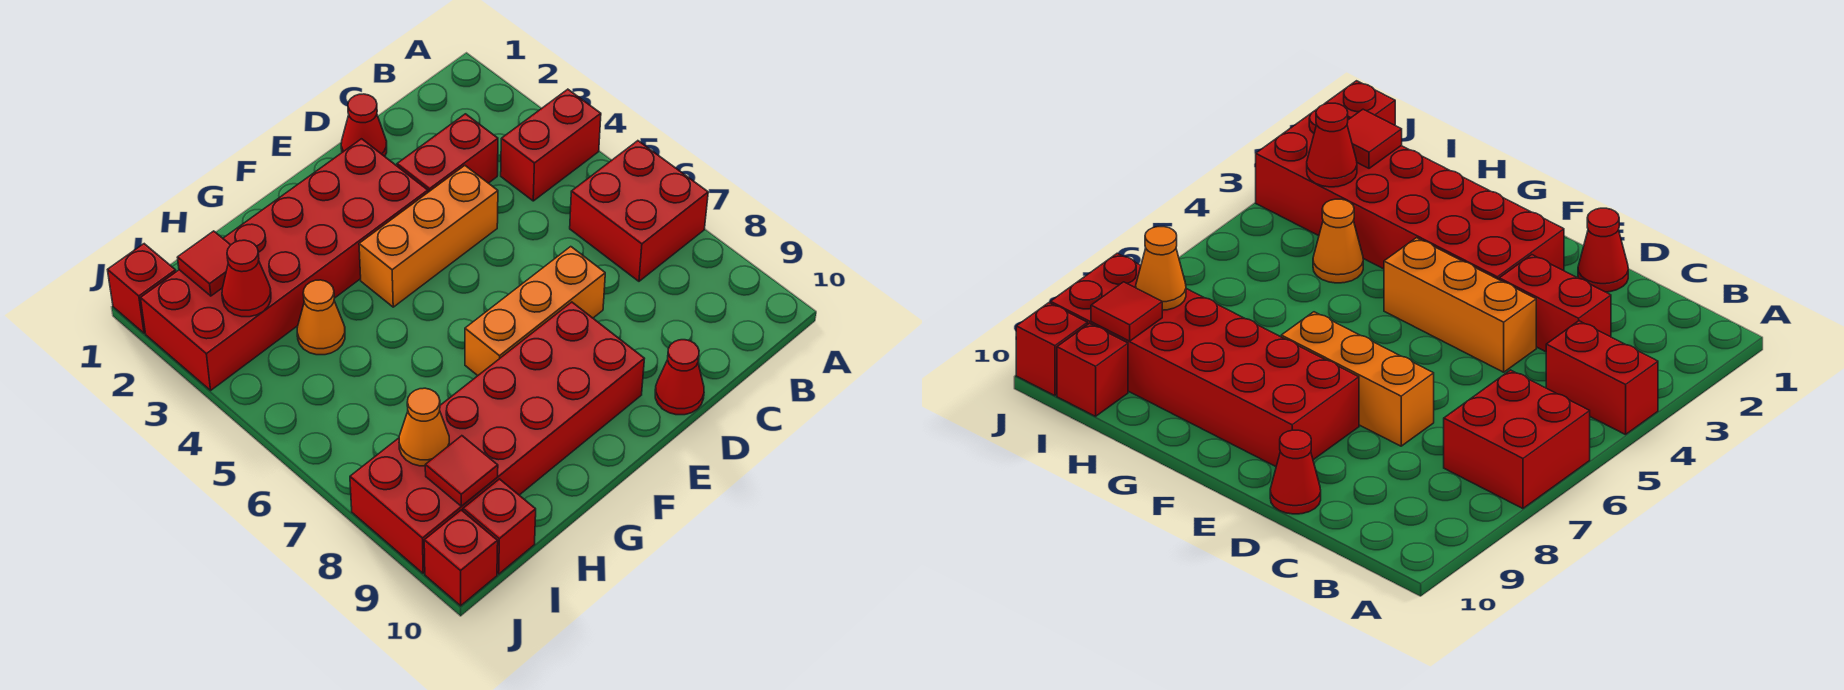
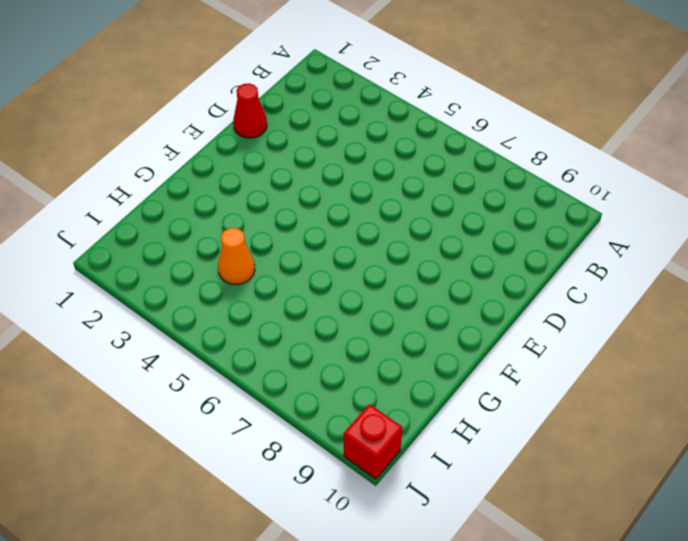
none -> red brick A4:B4 level 1
none -> red brick A6:B7 level 1
none -> red brick C3:D3 level 1

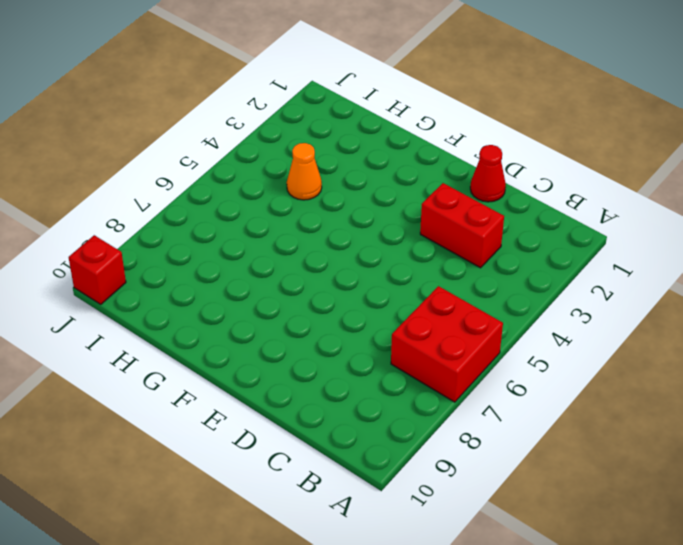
none -> red brick A4:B4 level 1
none -> orange brick D4:F4 level 1
none -> orange brick D7:F7 level 1

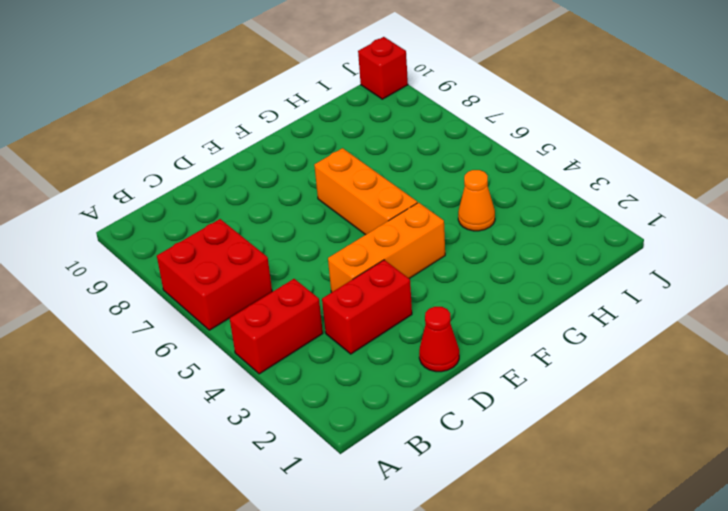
orange brick F5:F7 level 1 -> orange brick D7:F7 level 1
none -> red cone D10 level 1
none -> red brick E2:J3 level 1
none -> red brick E8:J9 level 1

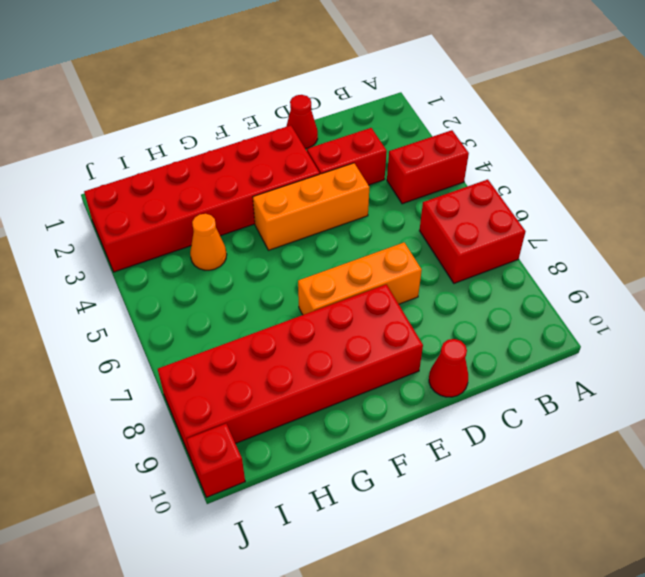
none -> red brick I10 level 1
none -> red brick J1 level 1
none -> red tile I2 level 2

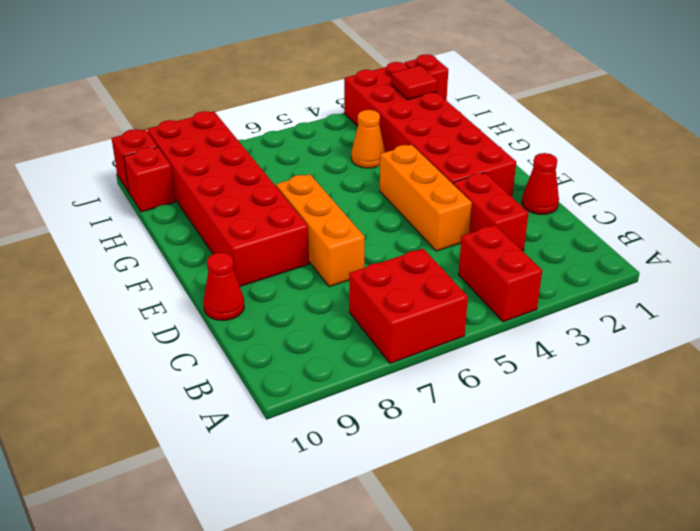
none -> red cone I3 level 2
none -> orange cone I8 level 2
none -> red tile I9 level 2

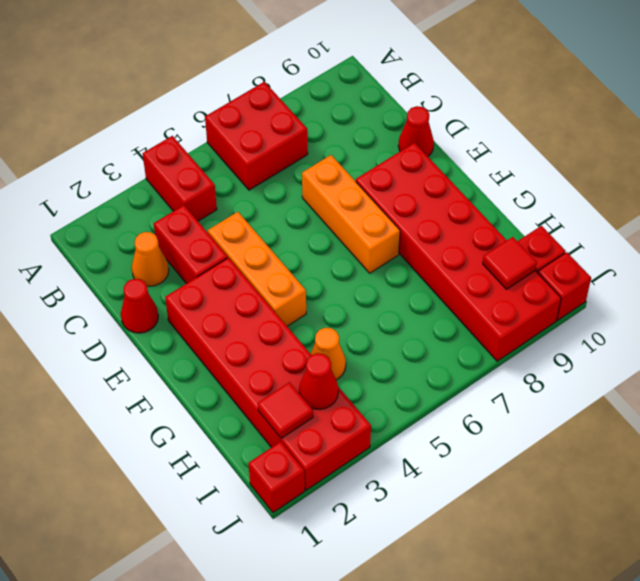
orange cone C2 level 1 -> orange cone I8 level 2

